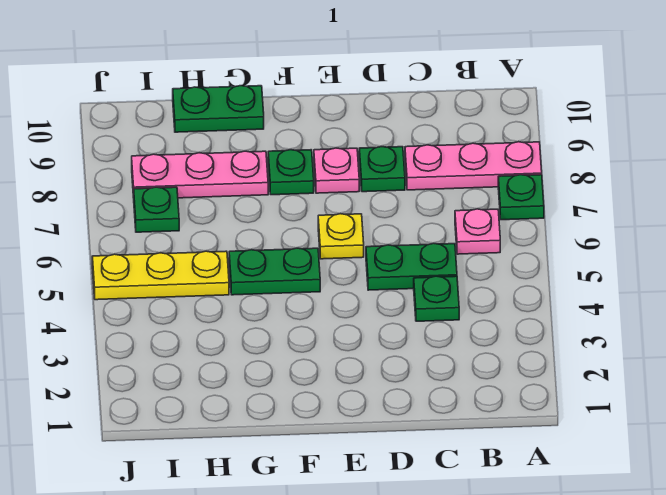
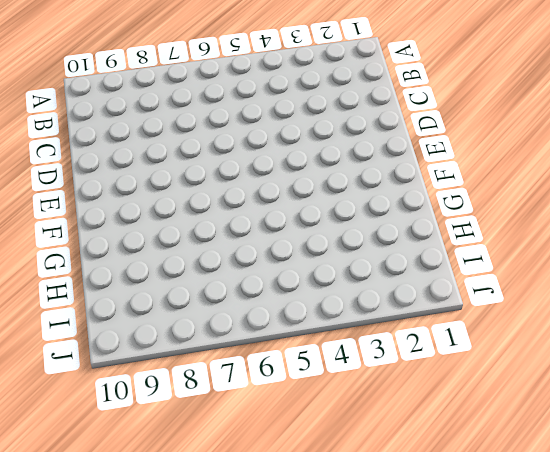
none -> green plate A7 level 1
none -> pink plate A8:C8 level 1
none -> pink plate B6 level 1

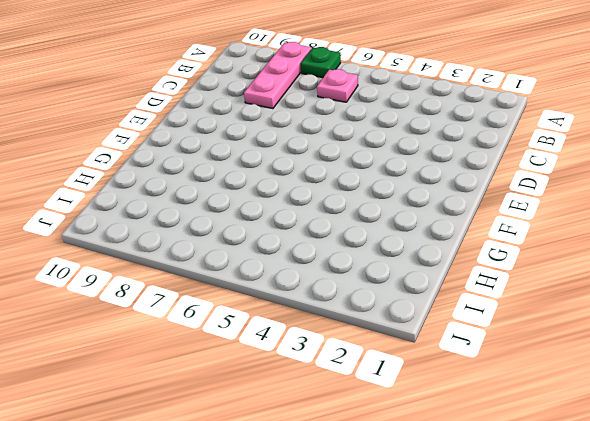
none -> green plate C4 level 1
none -> green plate C5:D5 level 1
none -> green plate D8 level 1

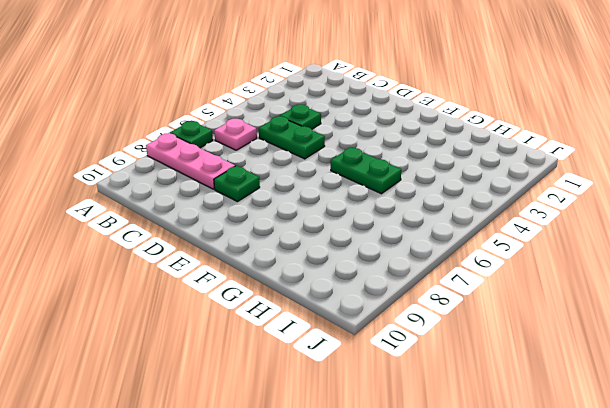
none -> yellow plate E6 level 1
none -> pink plate E8 level 1
none -> green plate F8 level 1

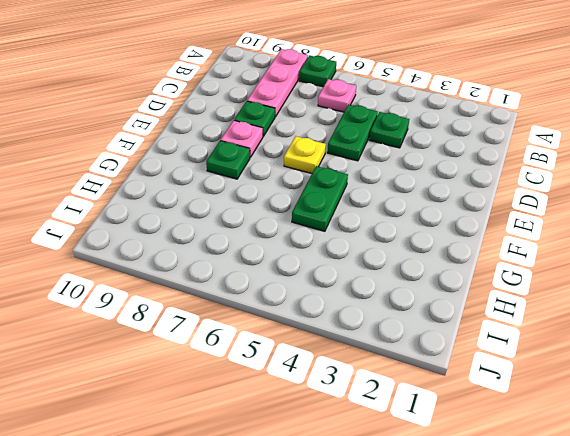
none -> pink plate G8:I8 level 1
none -> green plate G10:H10 level 1
none -> yellow plate H5:J5 level 1

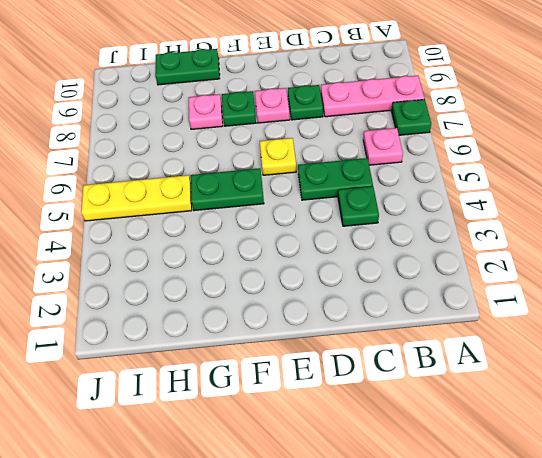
pink plate G8 level 1 -> pink plate G8:I8 level 1
none -> green plate I7 level 1

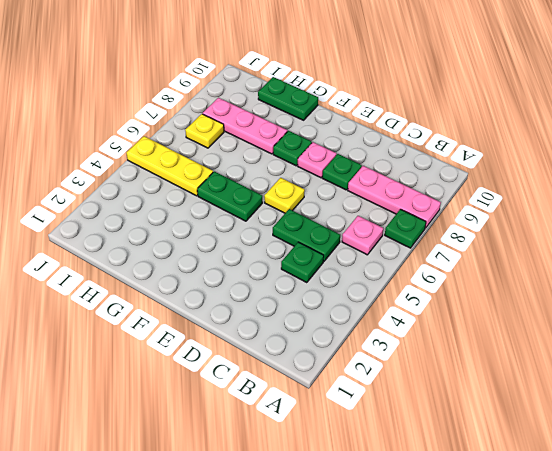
yellow plate I7 level 1 -> green plate I7 level 1

